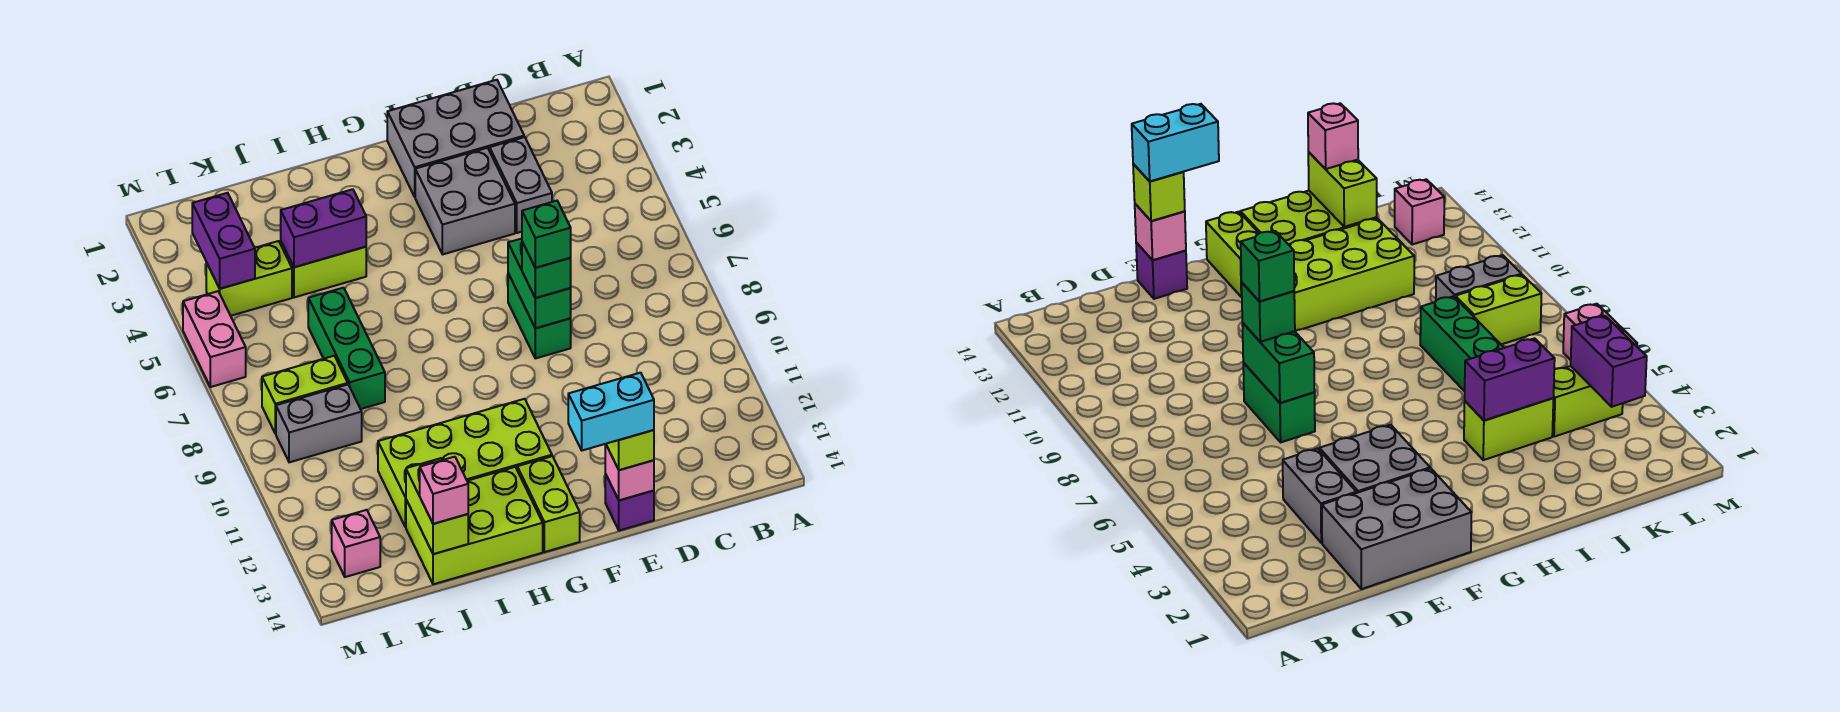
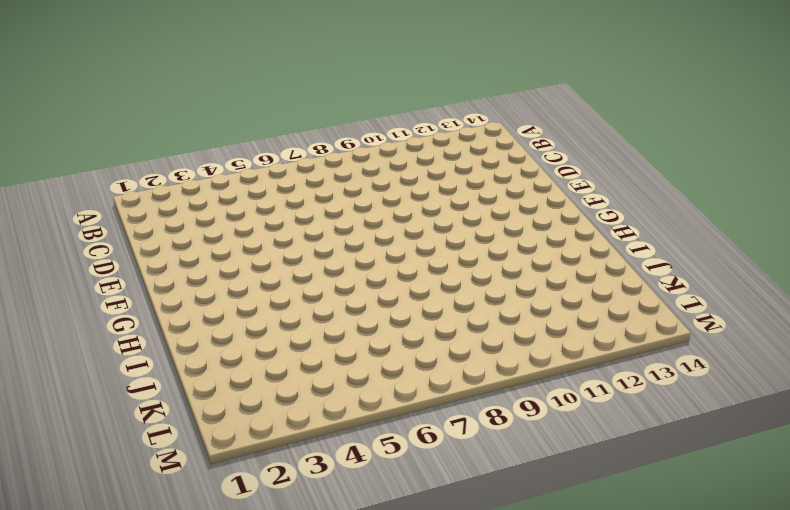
none -> grey brick D1:F2 level 1
none -> grey brick D3:D4 level 1
none -> grey brick E3:F4 level 1

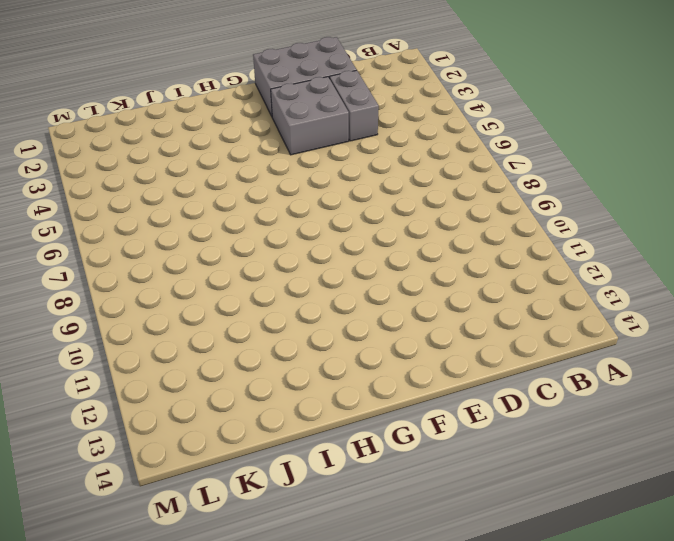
none -> green brick E7:E8 level 1
none -> purple brick E14 level 1
none -> lime brick G11:J12 level 1

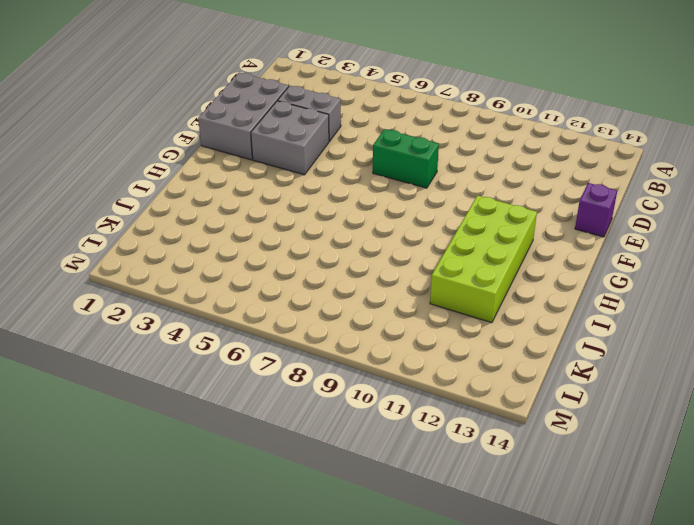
none -> lime brick G13:G14 level 1
none -> lime brick H13:J14 level 1
none -> lime brick I4:J4 level 1

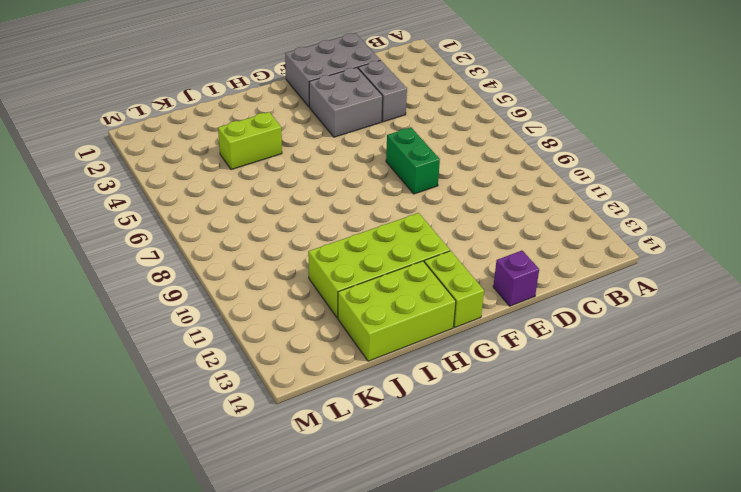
none -> green brick J6:J8 level 1
none -> lime brick K4:L4 level 1
none -> lime brick K8:L8 level 1

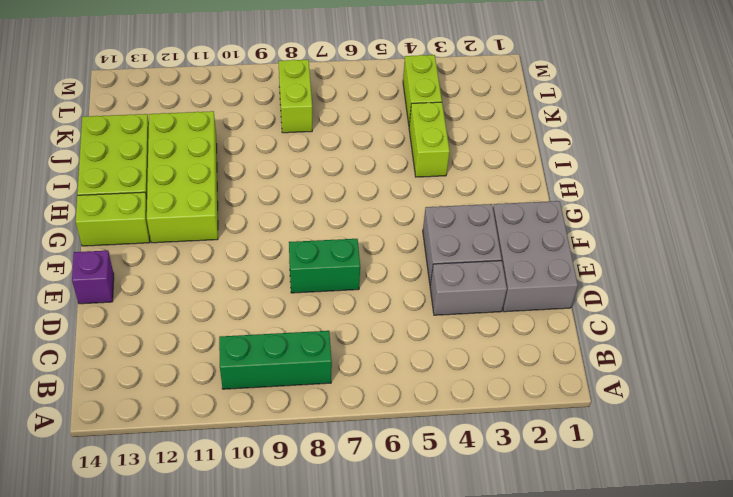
green brick B8:B10 level 1 -> green brick J6:J8 level 1
none -> grey brick K9:L9 level 1
none -> pink brick L13 level 1
none -> pink brick M5:M6 level 1

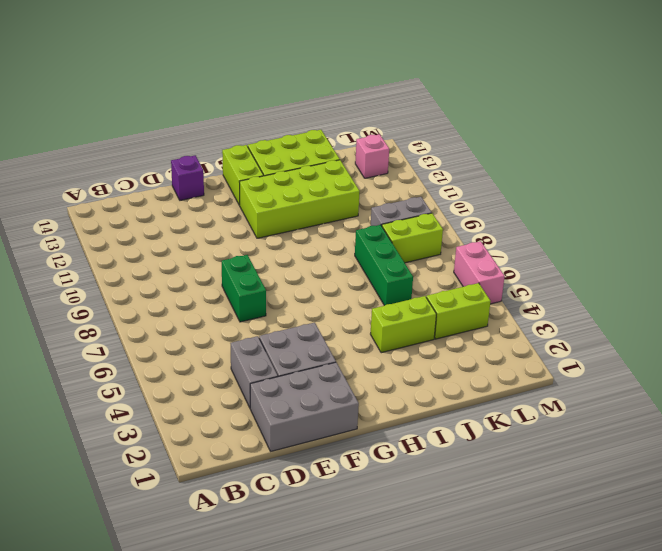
none -> green brick E7:E8 level 2
none -> pink brick E14 level 2
none -> purple brick I4:J4 level 2

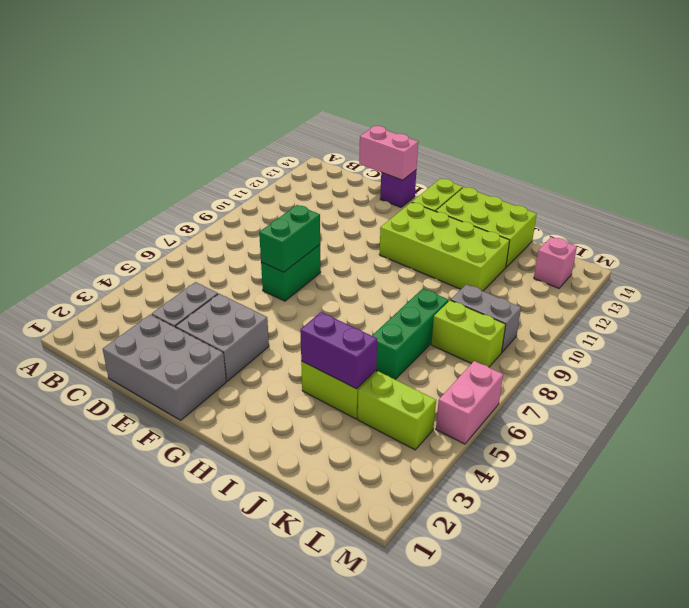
pink brick D14:E14 level 2 -> pink brick E14 level 2
none -> lime brick J13:J14 level 2
none -> purple brick L3:L4 level 2
none -> green brick E8 level 3

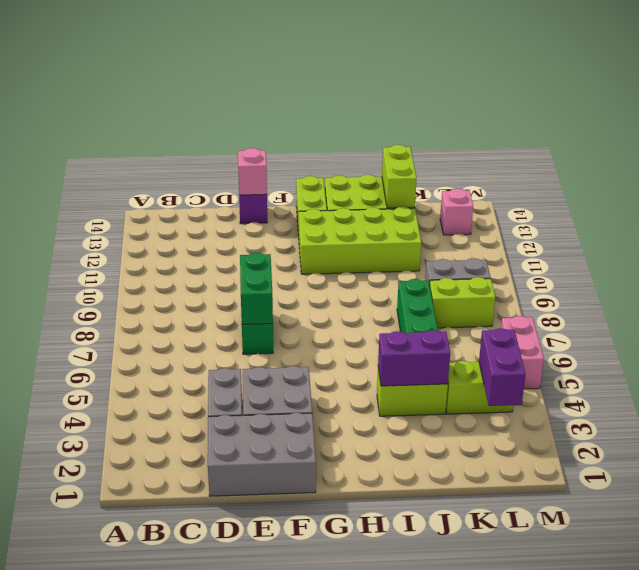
none -> green brick E8 level 3
none -> lime brick E14 level 3
none -> pink brick J14 level 3

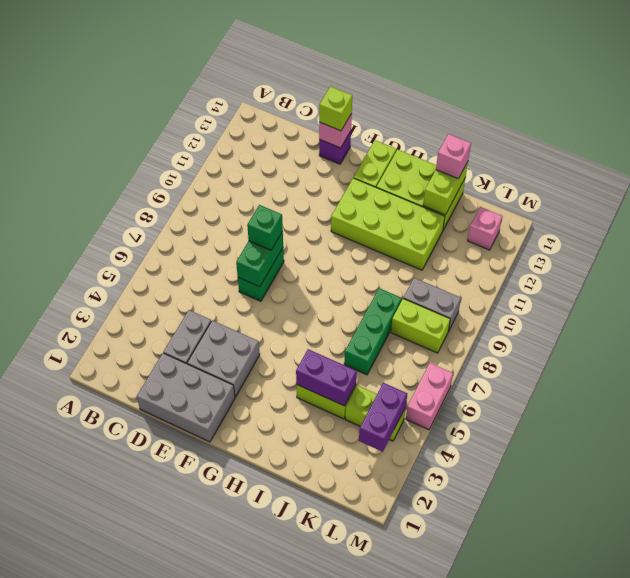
none -> green brick E8 level 4
none -> cyan brick E14:F14 level 4

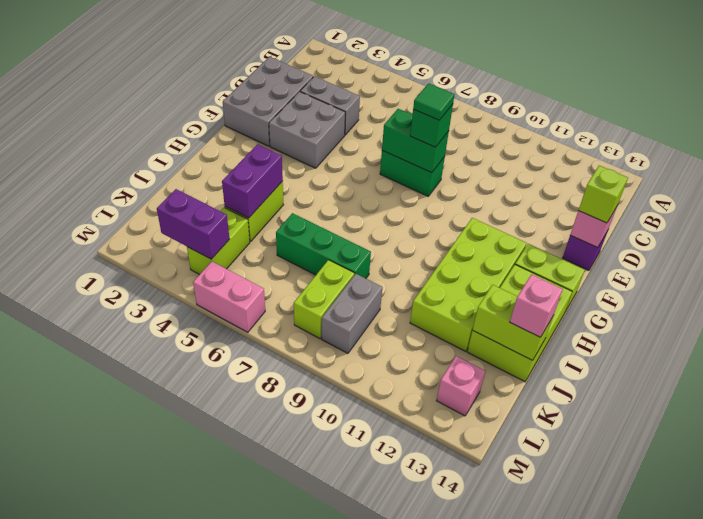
green tile E8 level 4 -> green brick E8 level 4
none -> cyan brick E14:F14 level 4

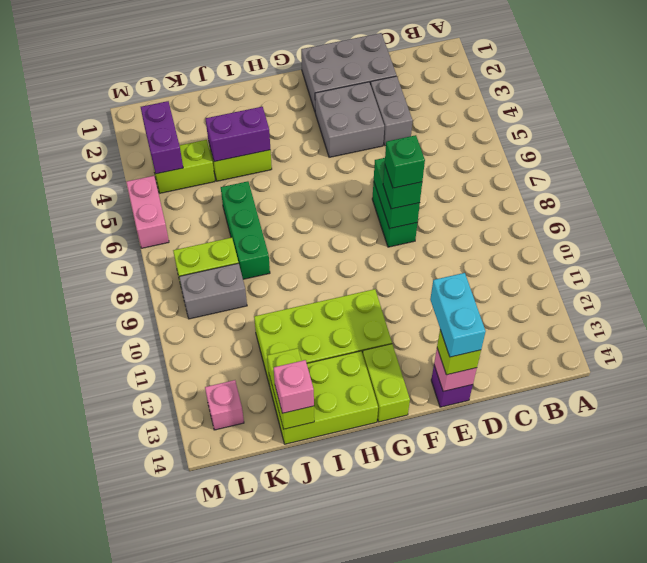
cyan brick E13:E14 level 4 -> cyan brick E14:F14 level 4

